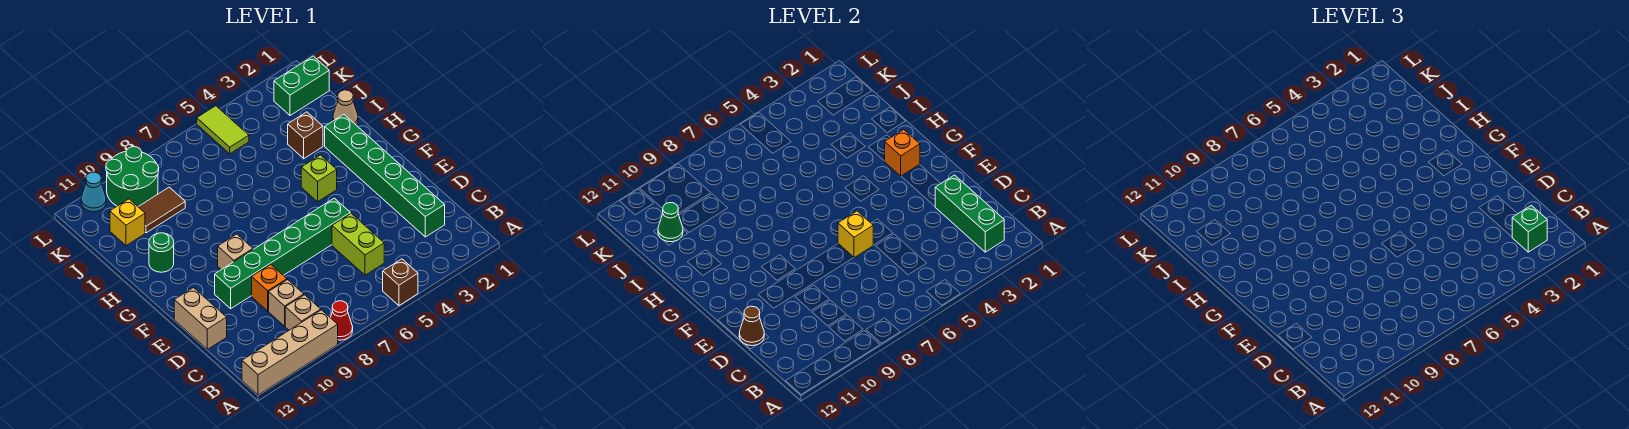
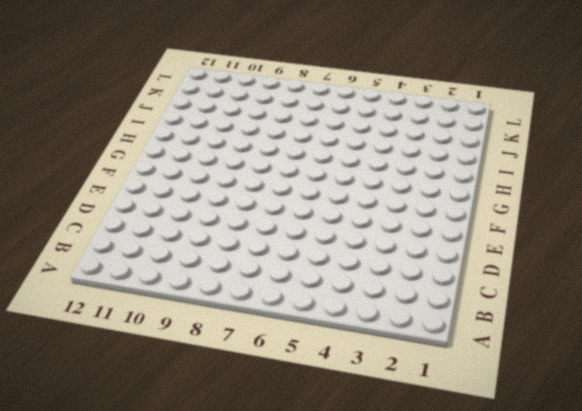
none -> brown brick A5 level 1
none -> red cone A8 level 1
none -> tan brick A9:A12 level 1

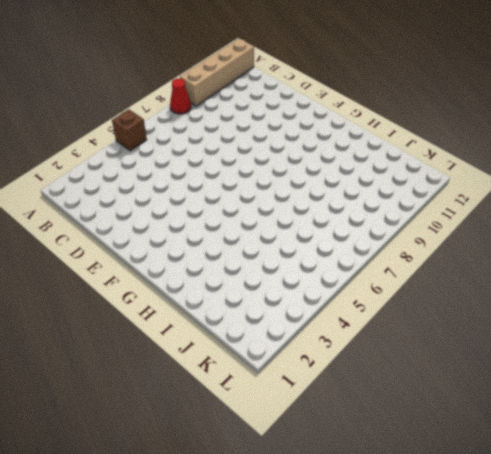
none -> tan brick B9 level 1
none -> green brick C2:H2 level 1
none -> lime brick C5:D5 level 1

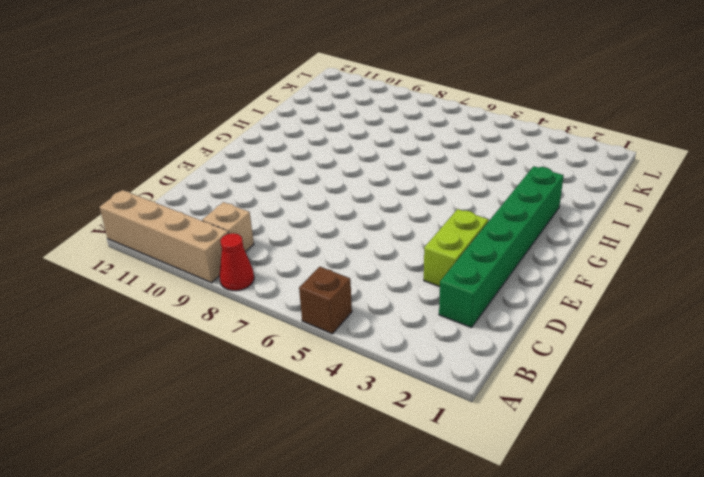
lime brick D3:E3 level 1 -> lime brick C5:D5 level 1
none -> tan brick C9 level 1
none -> orange brick D9 level 1
none -> tan brick D12:E12 level 1

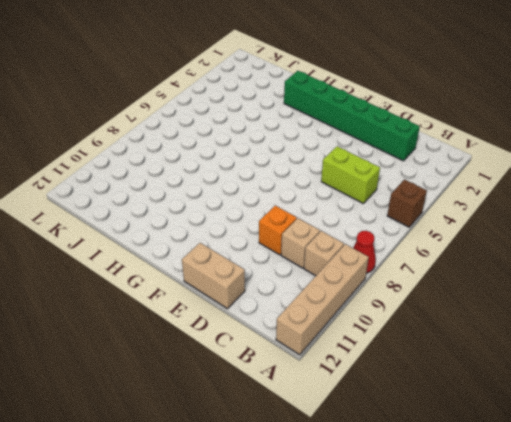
none -> green brick E5:E10 level 1
none -> tan brick F9 level 1
none -> lime brick G4 level 1

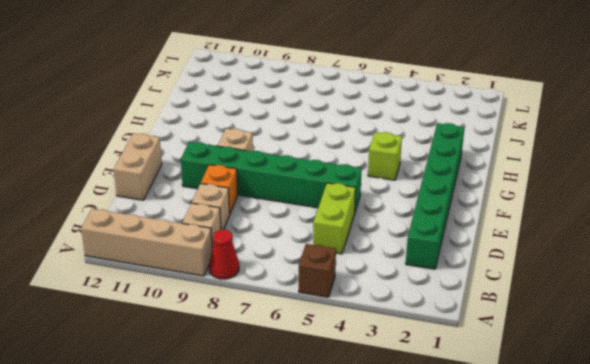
none -> green round brick H11 level 1
none -> tan cone I1 level 1
none -> brown brick I3 level 1

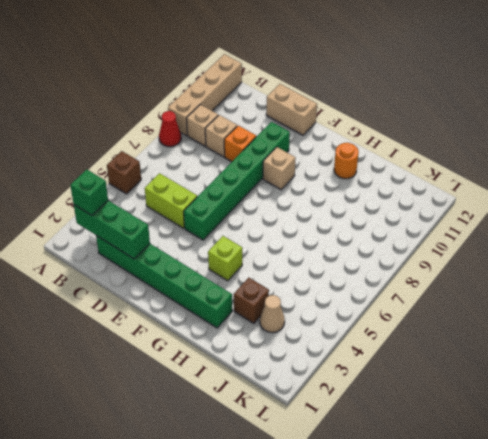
orange round brick H11 level 1 -> green round brick H11 level 1
tan cone J3 level 1 -> tan cone I1 level 1
none -> brown tile J9:J10 level 1
none -> yellow brick J11 level 1
none -> green brick K1:K2 level 1

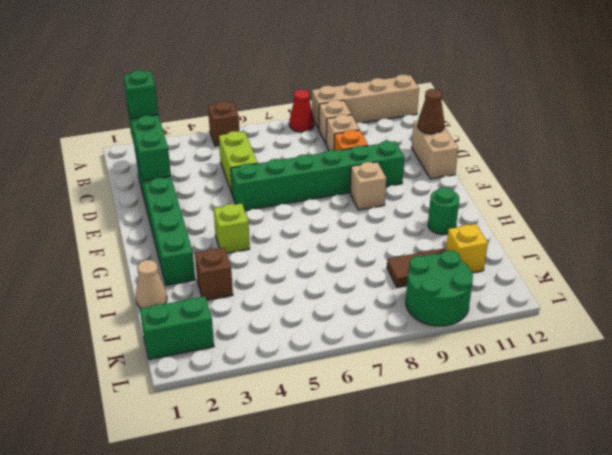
none -> lime tile K5:L5 level 1
none -> cyan cone L11 level 1
none -> yellow brick E6 level 2

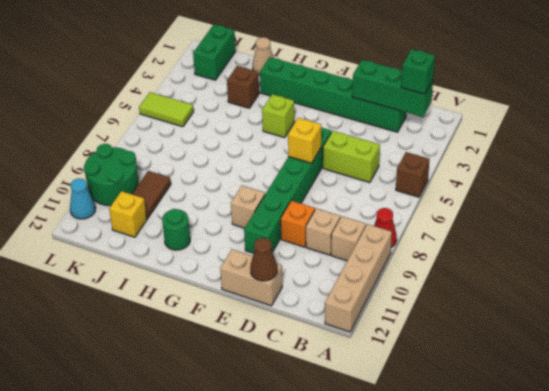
none -> orange brick G2 level 2
none -> green cone J11 level 2

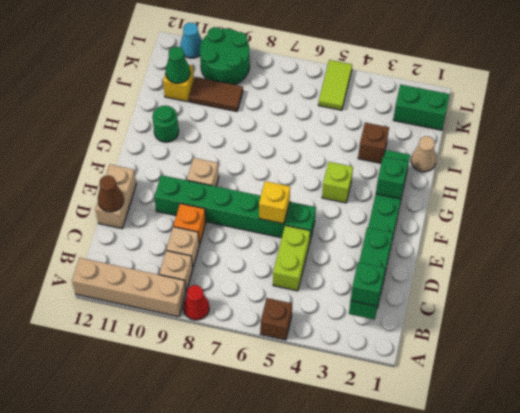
green brick G2 level 2 -> orange brick G2 level 2

